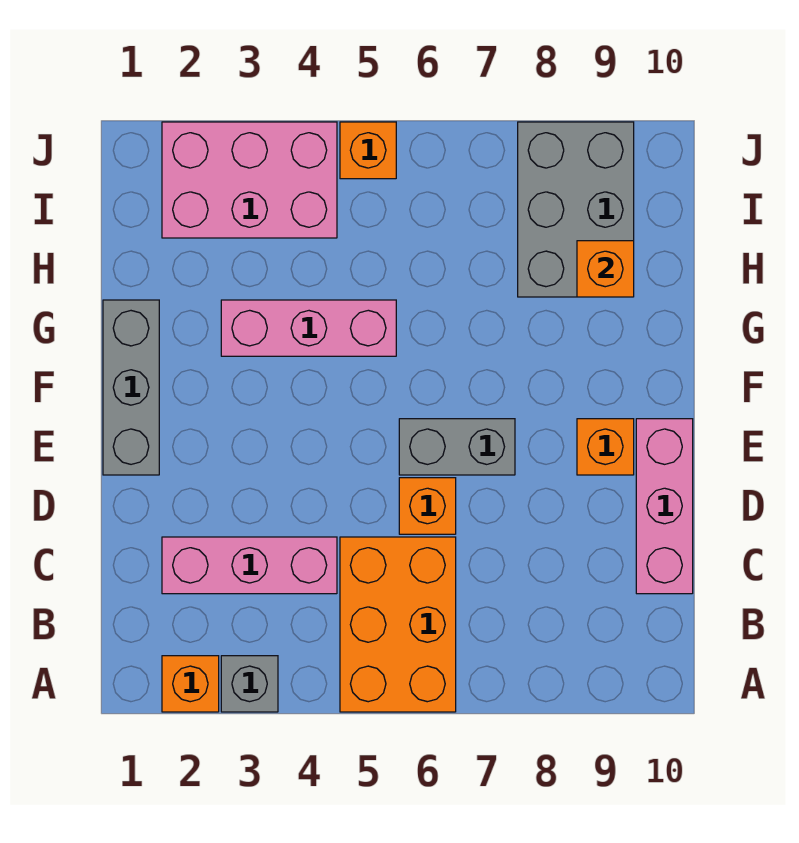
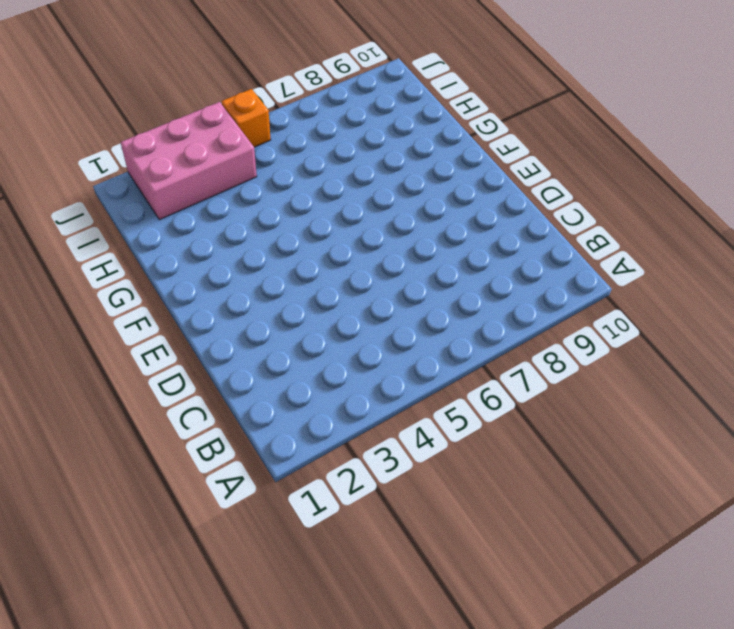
none -> orange brick A2 level 1
none -> grey brick A3 level 1
none -> orange brick A5:C6 level 1

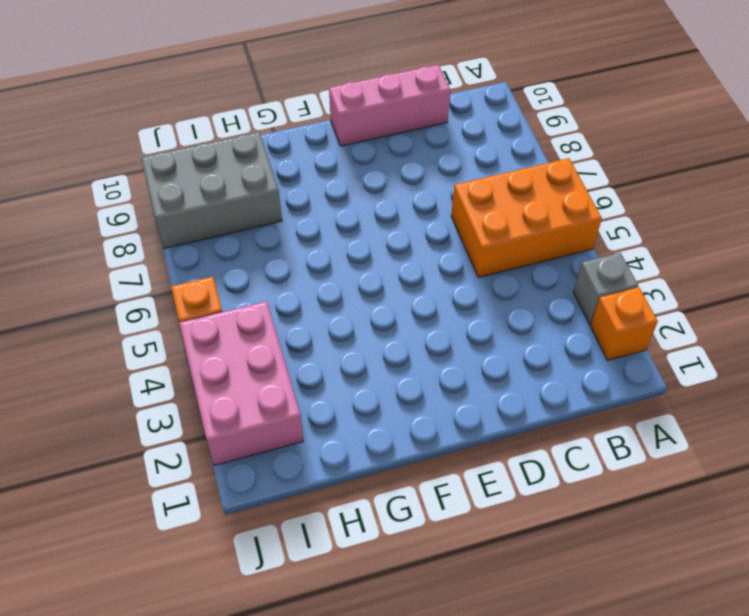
none -> pink brick C2:C4 level 1
none -> orange brick D6 level 1
none -> grey brick E1:G1 level 1

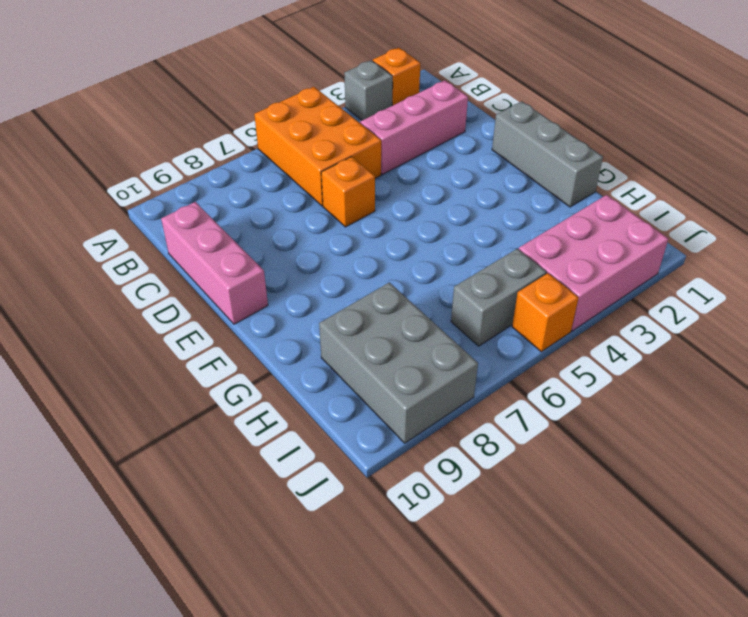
grey brick I5:I6 level 1 -> grey brick E6:E7 level 1
none -> orange brick E9 level 1
none -> pink brick G3:G5 level 1
none -> orange brick H9 level 2

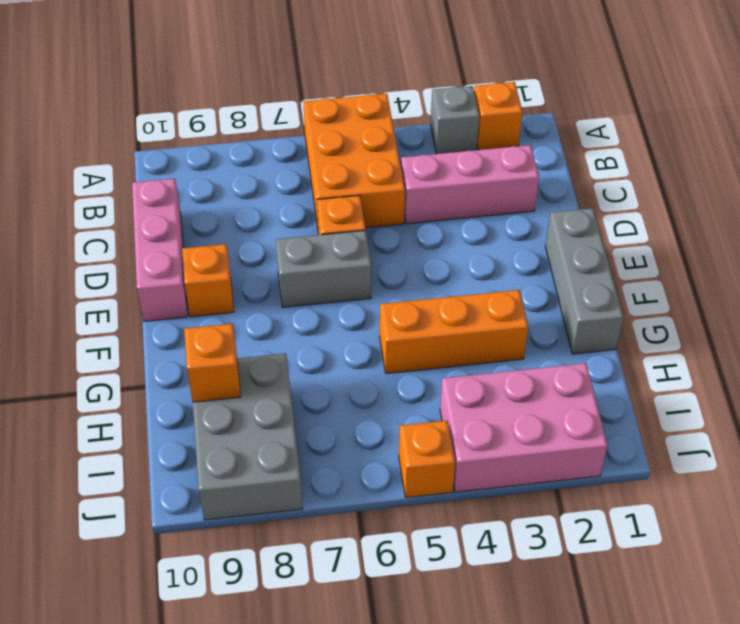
orange brick G3:G5 level 1 -> pink brick G3:G5 level 1

